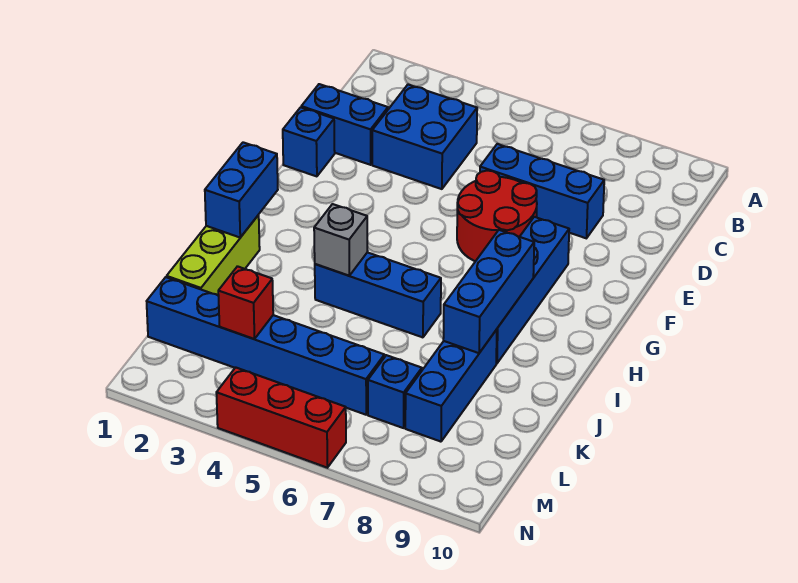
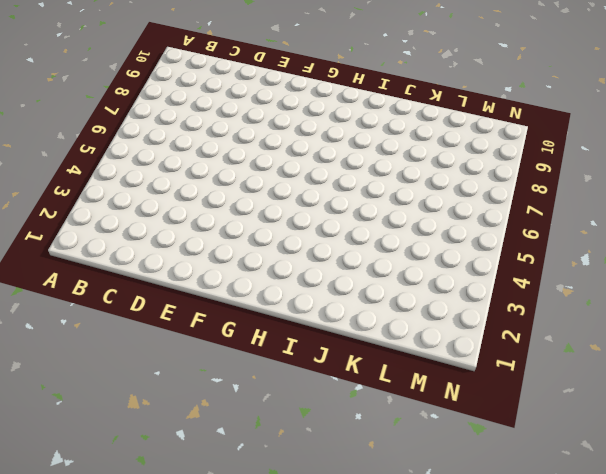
none -> blue brick C3:D4 level 1
none -> blue brick D1:D2 level 1
none -> blue brick D6:D8 level 1

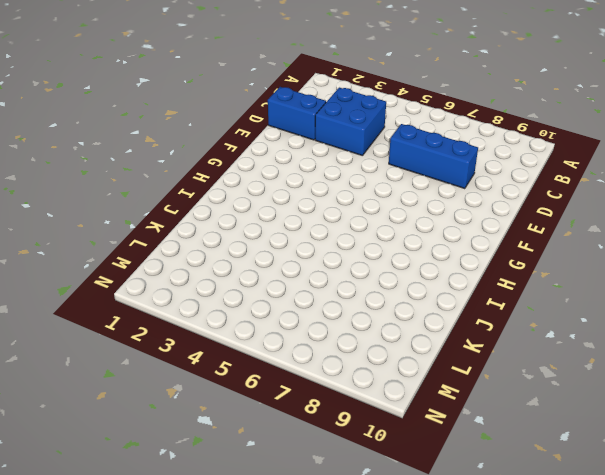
none -> blue brick E1 level 1
none -> red round brick E6:F7 level 1
none -> blue brick F8:I8 level 1

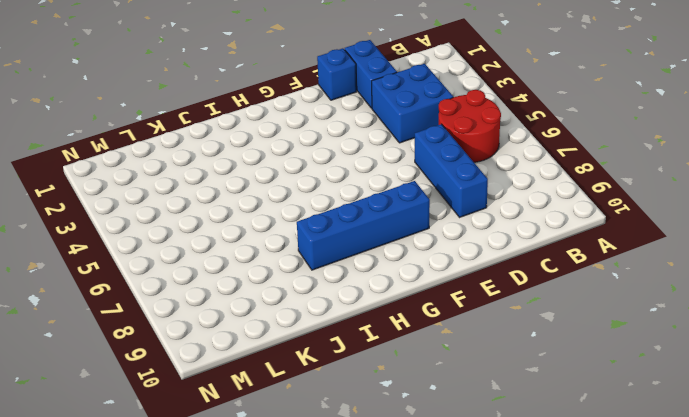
red round brick B5:C6 level 1 -> red round brick E6:F7 level 1
none -> lime brick I1:K1 level 1
none -> blue brick I4:I6 level 1
none -> blue brick J8:L8 level 1

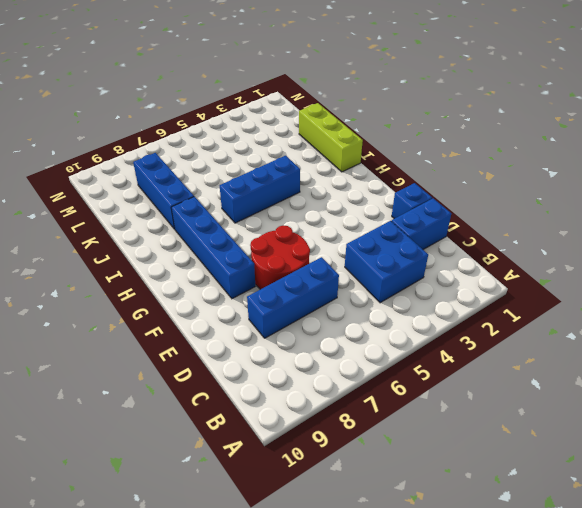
none -> blue brick L1:L6 level 1
none -> blue brick L7 level 1
none -> red brick N4:N6 level 1

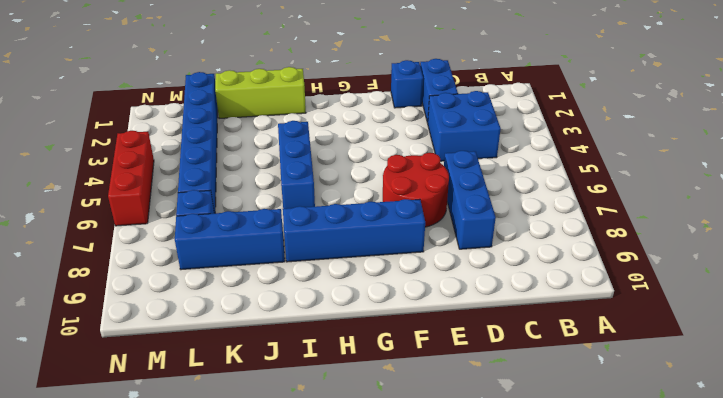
none -> blue brick H1:I1 level 2
none -> blue brick H8:J8 level 2
none -> grey brick I4 level 2

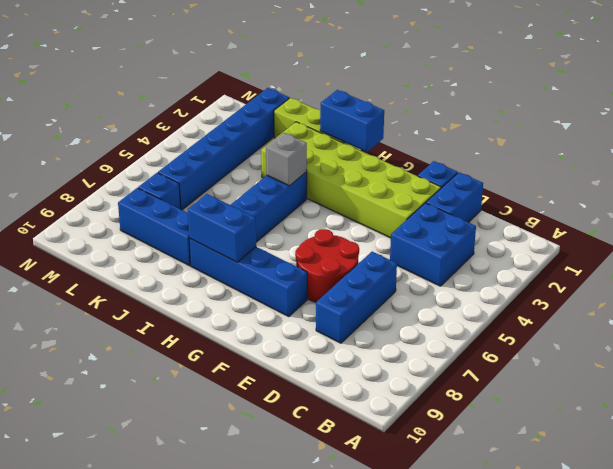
lime brick E2:J3 level 1 -> none
blue brick H8:I8 level 2 -> blue brick H8:J8 level 2
none -> red brick N4:N6 level 1
none -> red brick L3 level 2

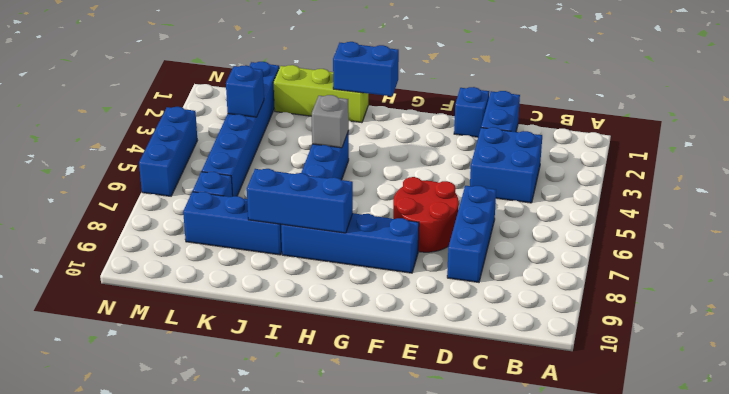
blue brick L3 level 2 -> red brick L3 level 2
blue brick N4:N6 level 1 -> red brick N4:N6 level 1

